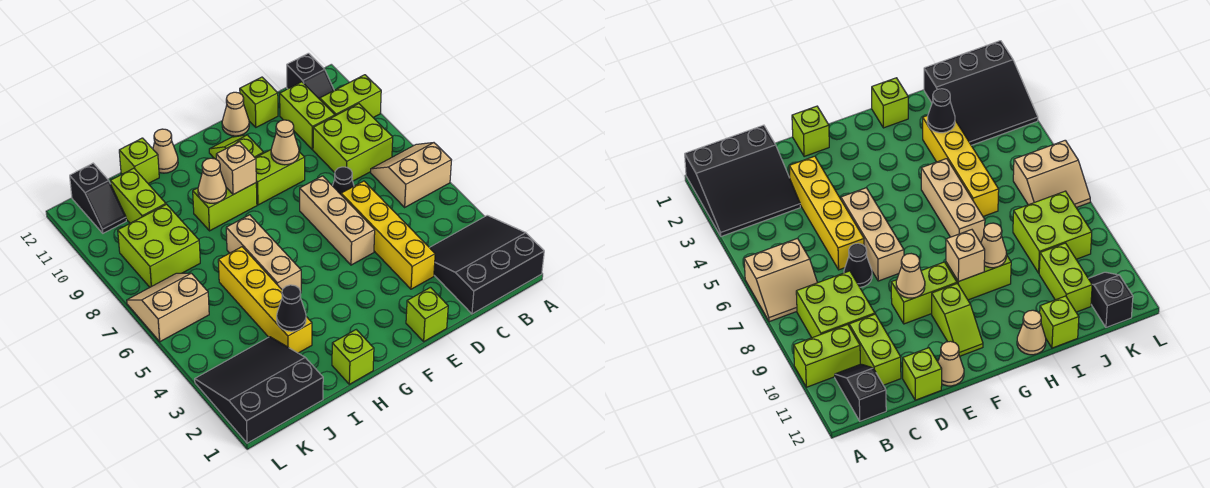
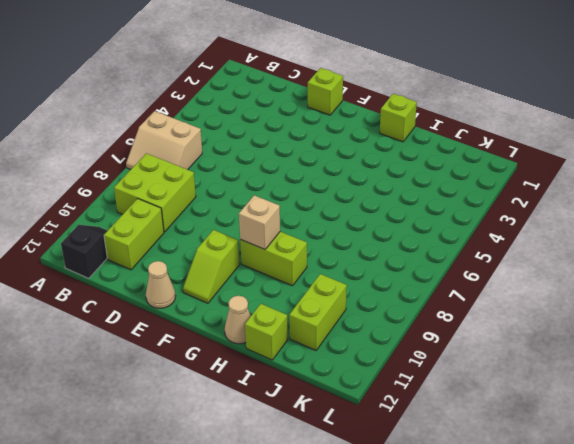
none -> black slope A1:C3 level 1 top 1
none -> lime brick A10:B10 level 1
none -> yellow brick D3:D6 level 1

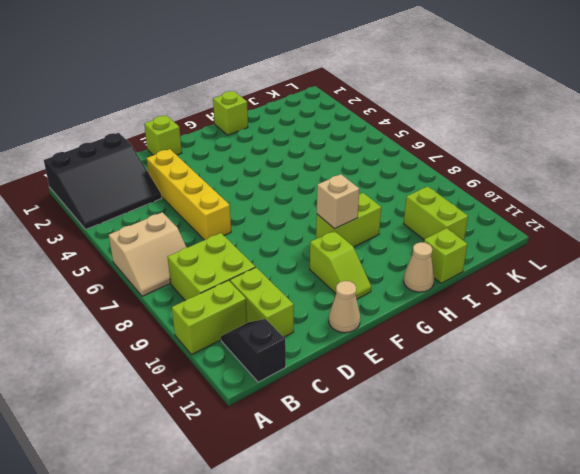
none -> black cone D7 level 1
none -> lime brick D12 level 1
none -> tan brick E5:E7 level 1

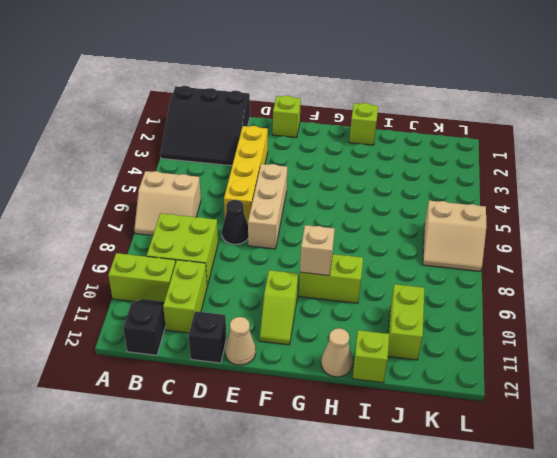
black brick D12 level 1 -> lime brick D12 level 1
none -> lime brick E9:F9 level 1
none -> tan brick H5:H7 level 1
none -> yellow brick I3:I6 level 1

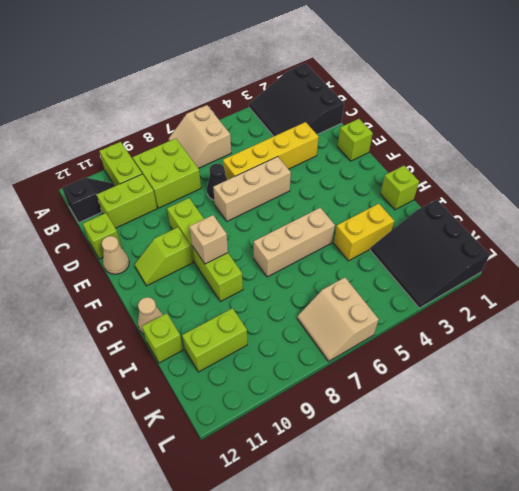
yellow brick I3:I4 level 1 -> yellow brick I3:I6 level 1
none -> lime brick J8:K9 level 1
none -> black slope K11:K12 level 1 top 12
none -> tan cone E9 level 2

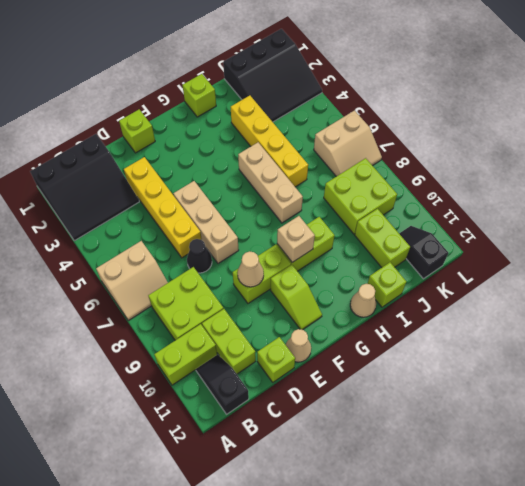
none -> tan cone H9 level 2
none -> black cone I3 level 2

